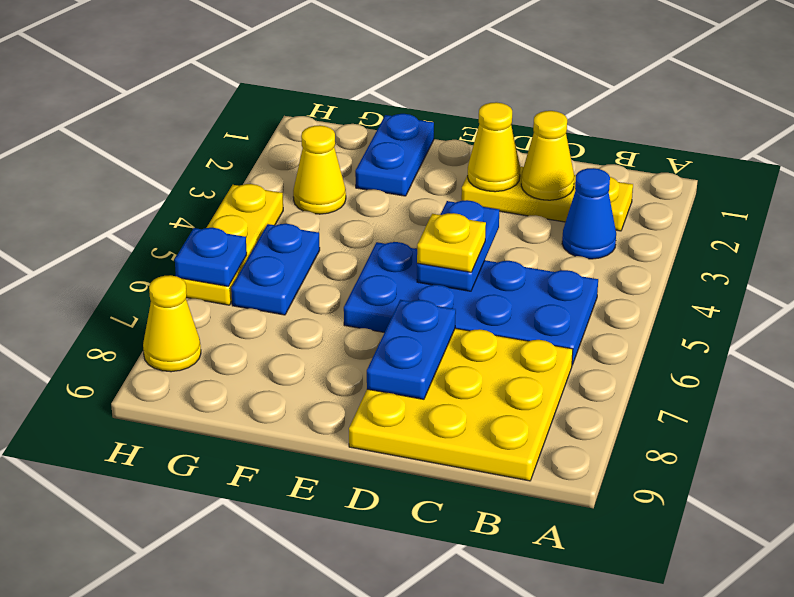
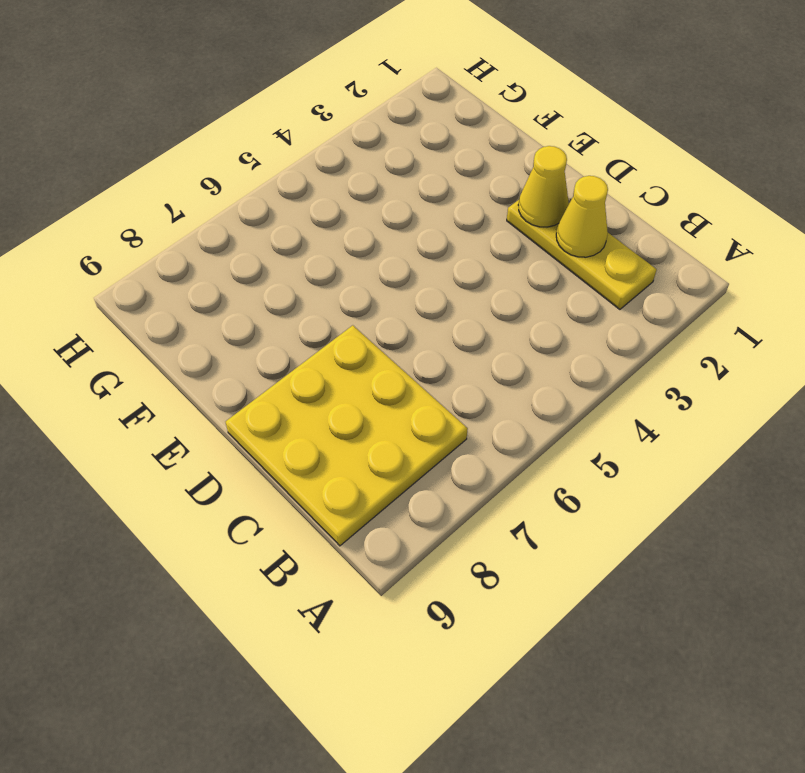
none -> blue cone B3 level 1
none -> blue plate B5:E6 level 1
none -> blue plate F1:F2 level 1

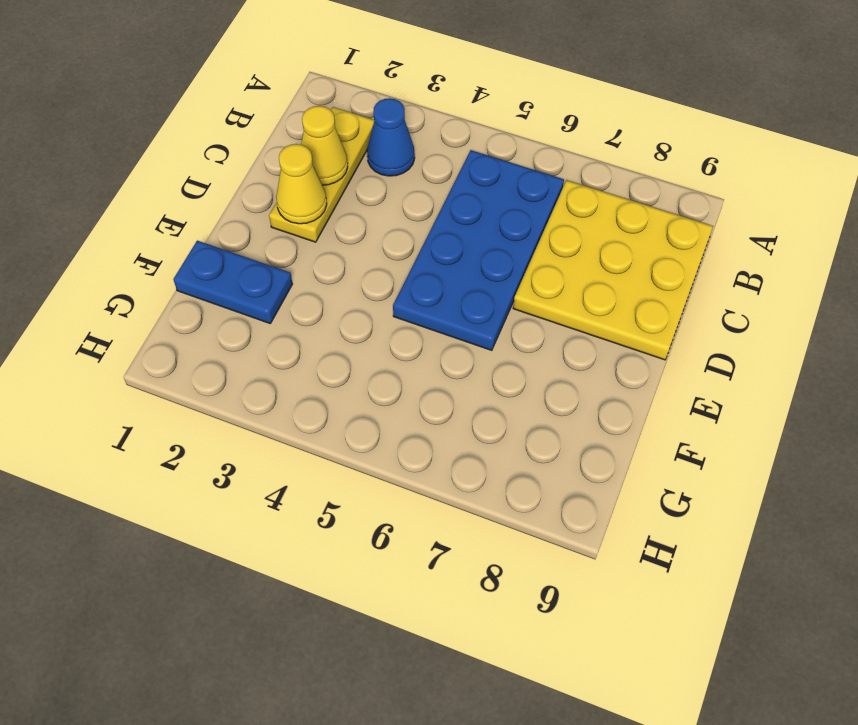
none -> yellow cone G3 level 1
none -> blue plate G5:G6 level 1
none -> yellow plate H4:H6 level 1

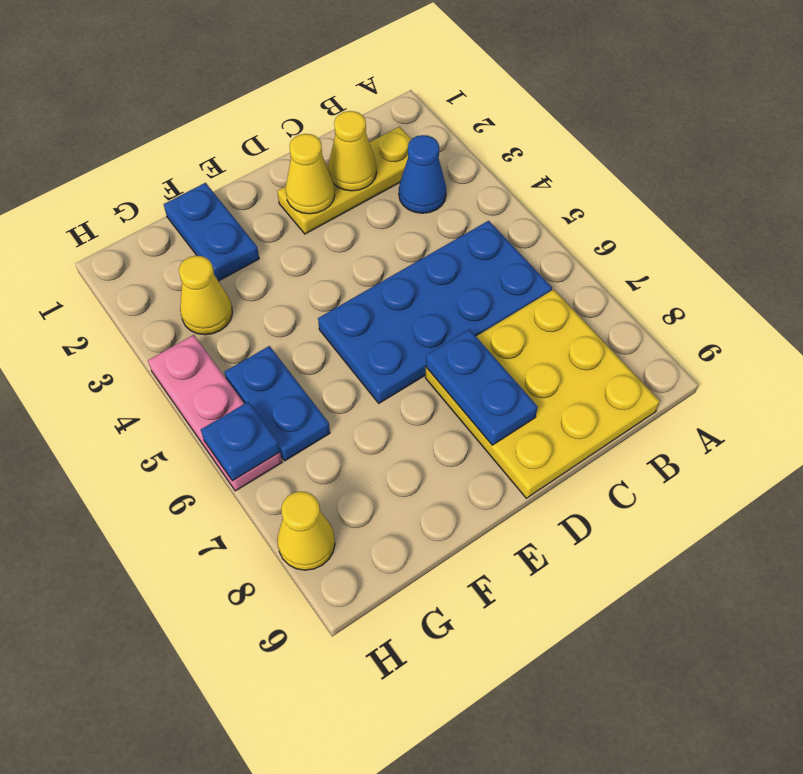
pink plate H4:H6 level 1 -> yellow plate H4:H6 level 1
none -> blue plate D4:D5 level 2
none -> yellow plate D5 level 3

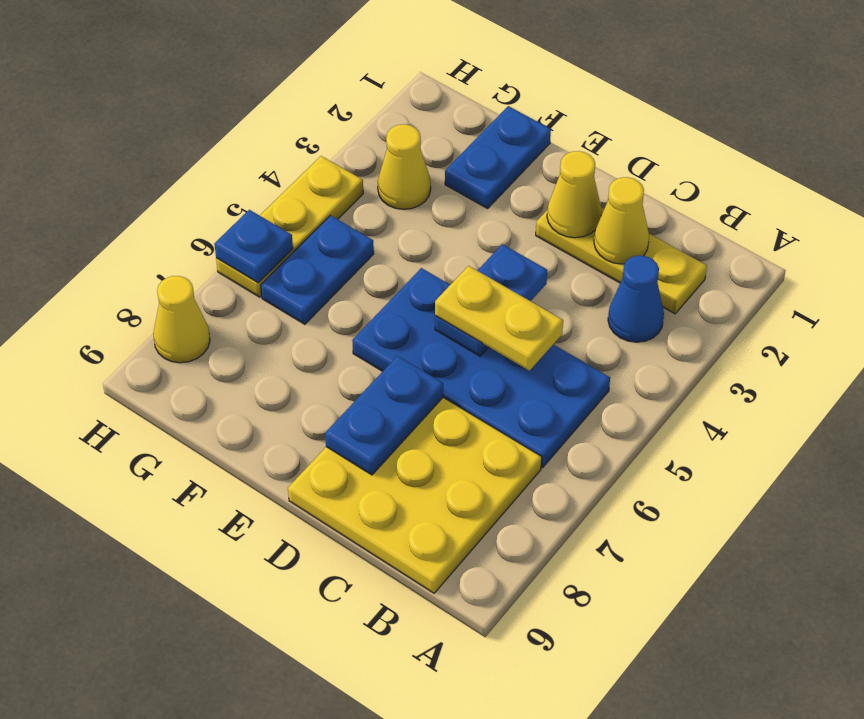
yellow plate C5:D5 level 3 -> yellow plate D5 level 3

